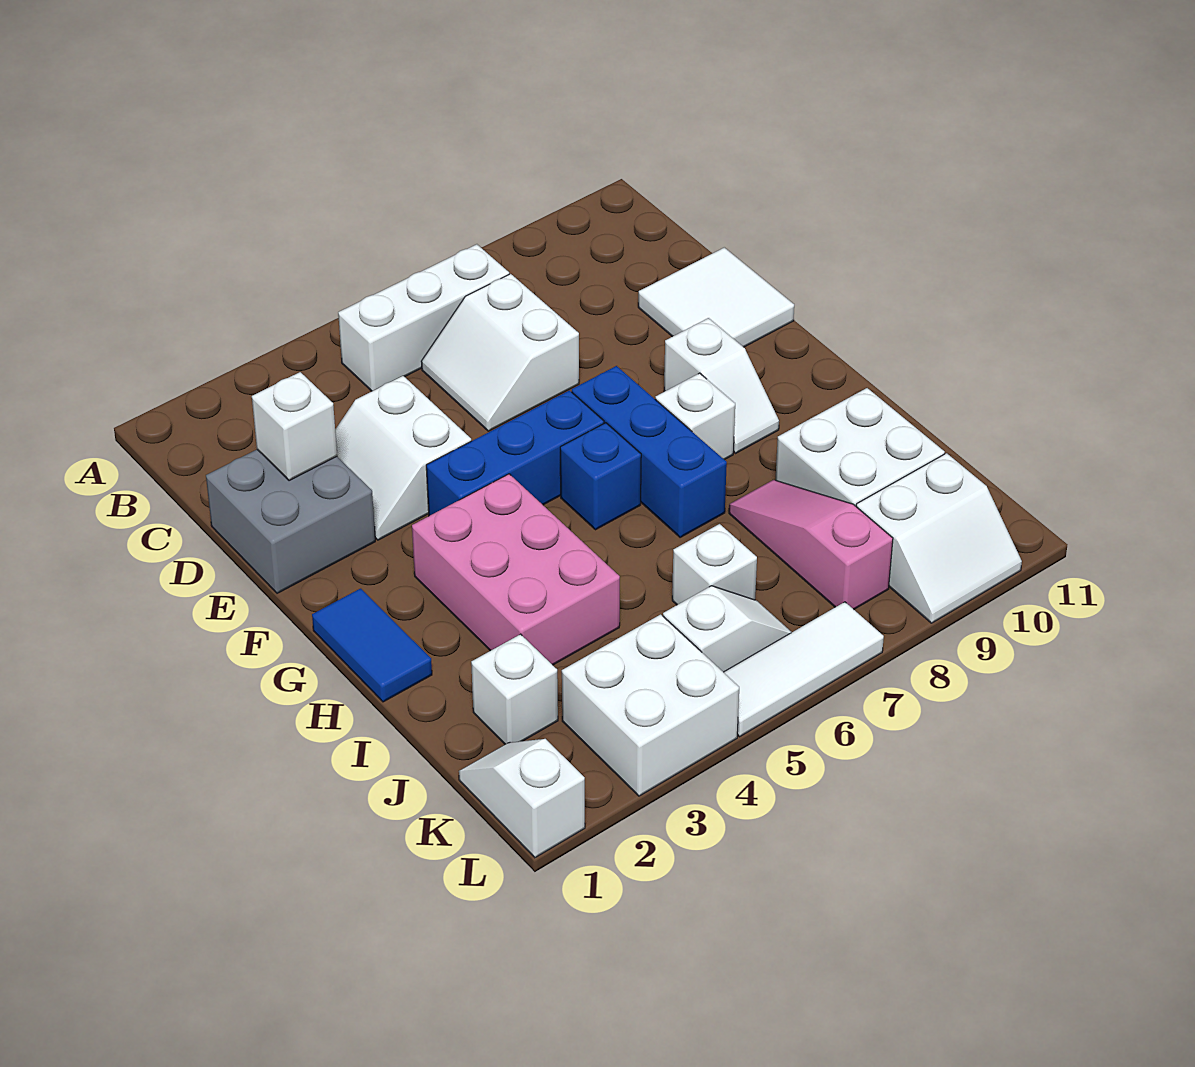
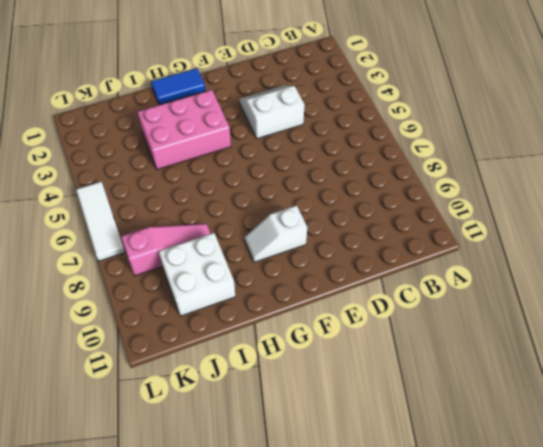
none -> white brick B5:B7 level 1
none -> white slope C6:D7 level 1 top 7
none -> grey brick D1:E2 level 1

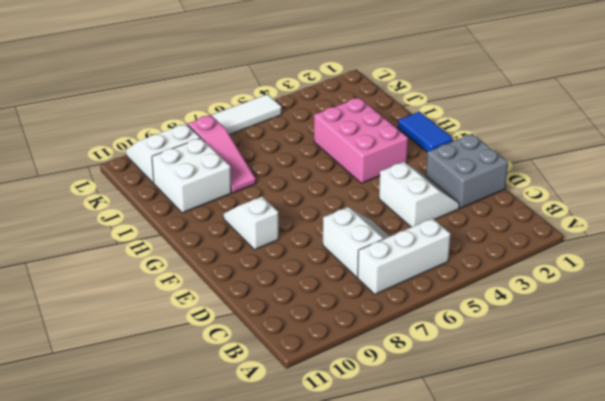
none -> white tile D10:E11 level 1
none -> blue brick F4:F6 level 1
none -> blue brick F7:H7 level 1

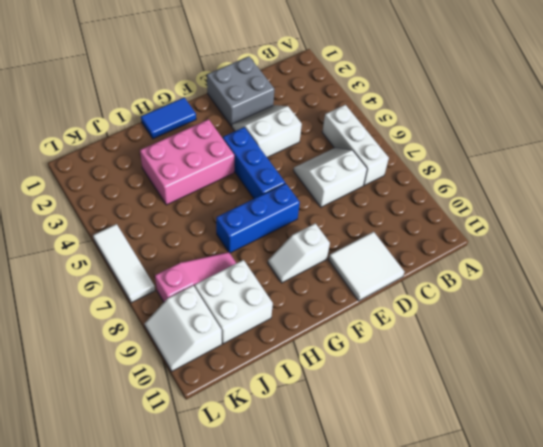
none -> blue brick G6 level 1
none -> white brick G8 level 1
none -> white brick J2 level 1

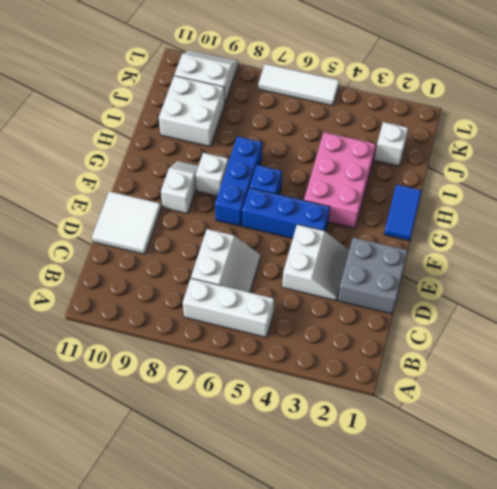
none -> pink slope I8:K8 level 1 top K
none -> white brick J6 level 1
none -> white slope K1:L1 level 1 top L

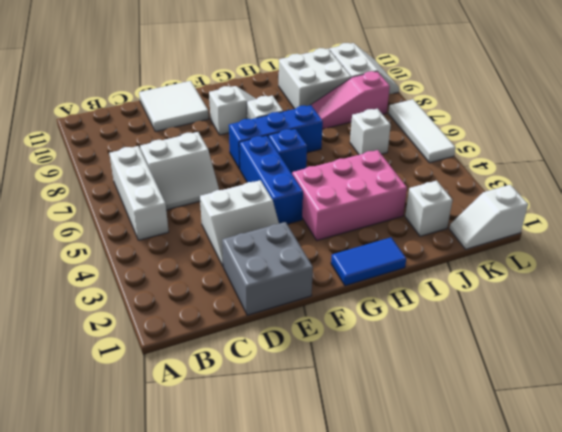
none -> white brick K3:L4 level 1
none -> white slope K5:K6 level 1 top 5
none -> white brick D2 level 2

